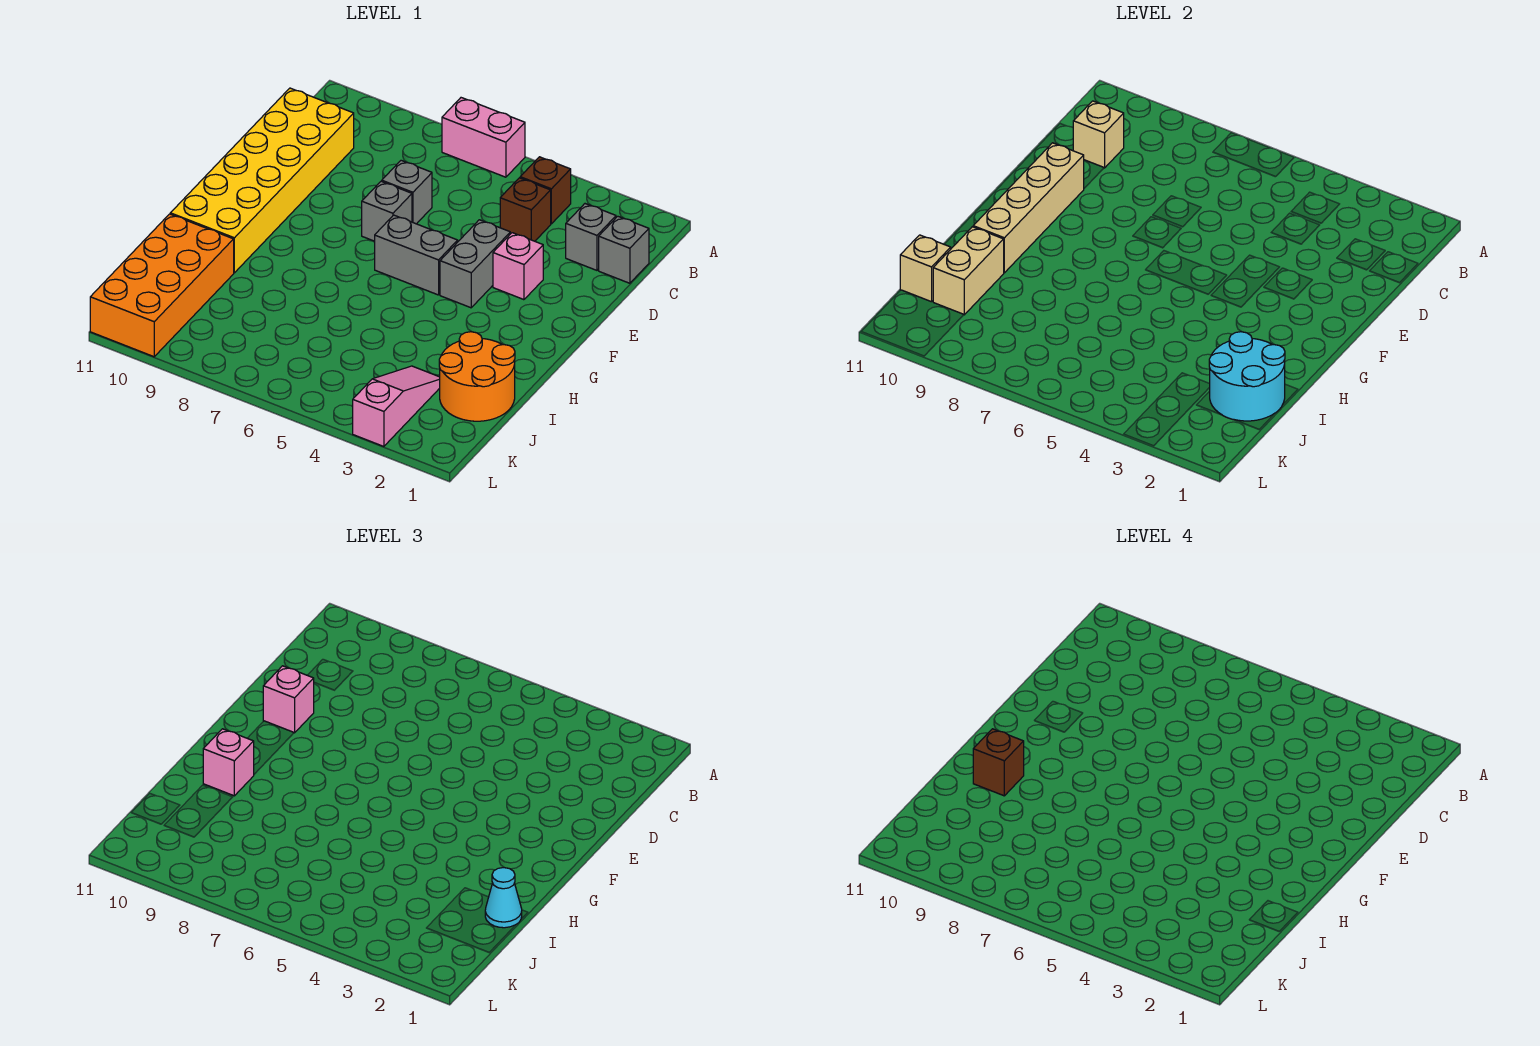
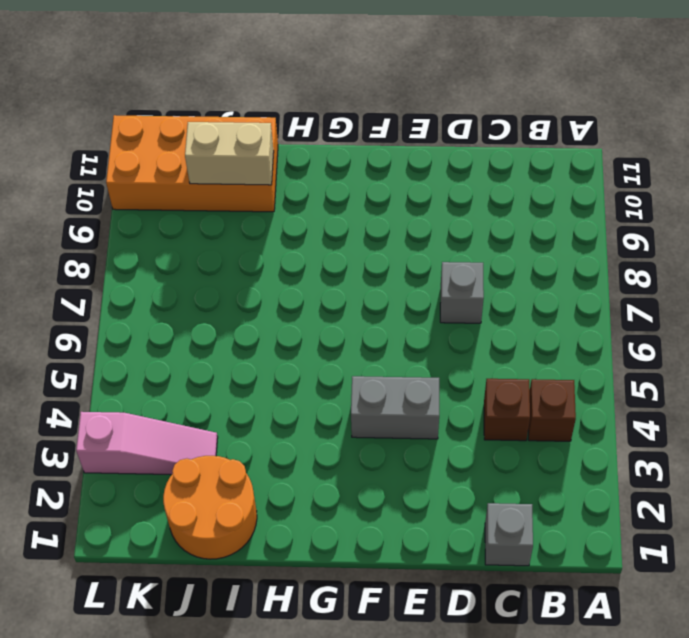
none -> pink brick A6:A7 level 1
none -> grey brick C2 level 1
none -> yellow brick C10:H11 level 1

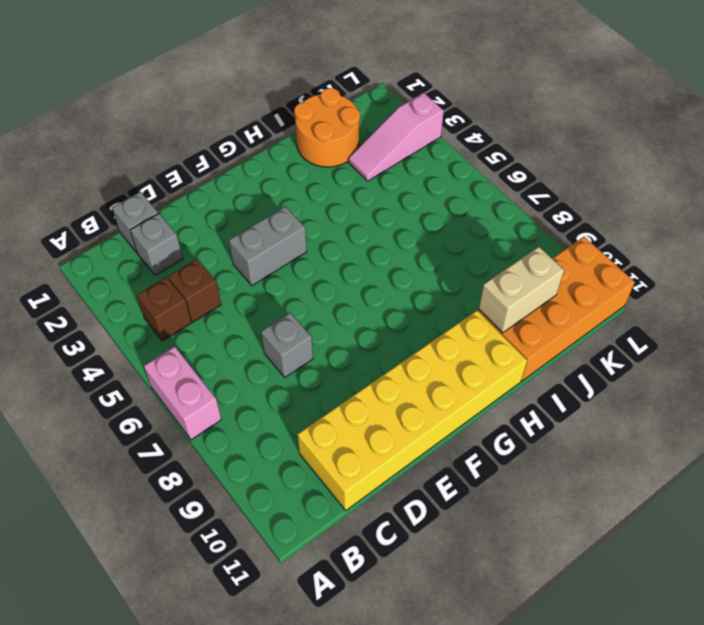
none -> pink brick E3 level 1
none -> grey brick E7 level 1
none -> grey brick F5:F6 level 1

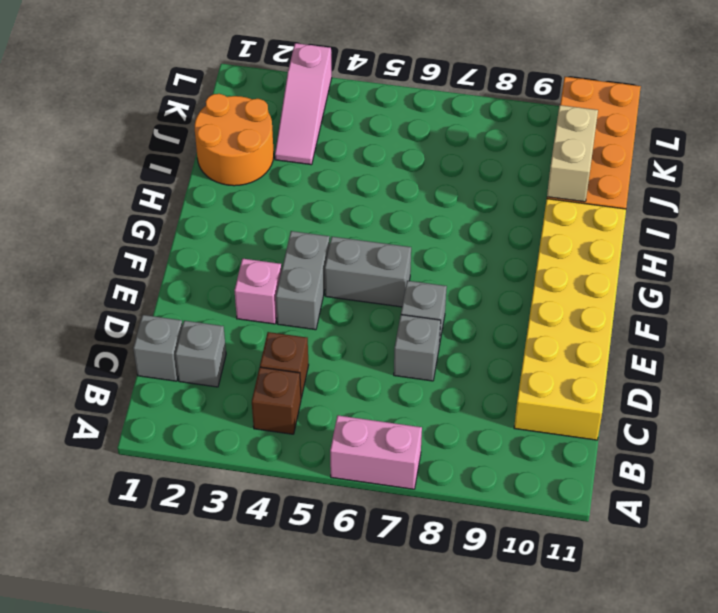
none -> tan brick C10 level 2
none -> tan brick E10:H10 level 2
none -> cyan round brick I1:J2 level 2

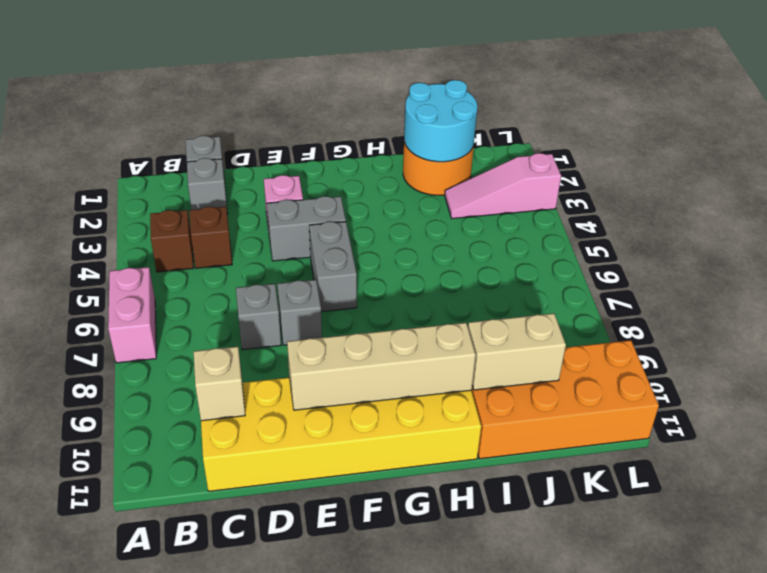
none -> tan brick J11 level 2
none -> pink brick E10 level 3
none -> pink brick H10 level 3

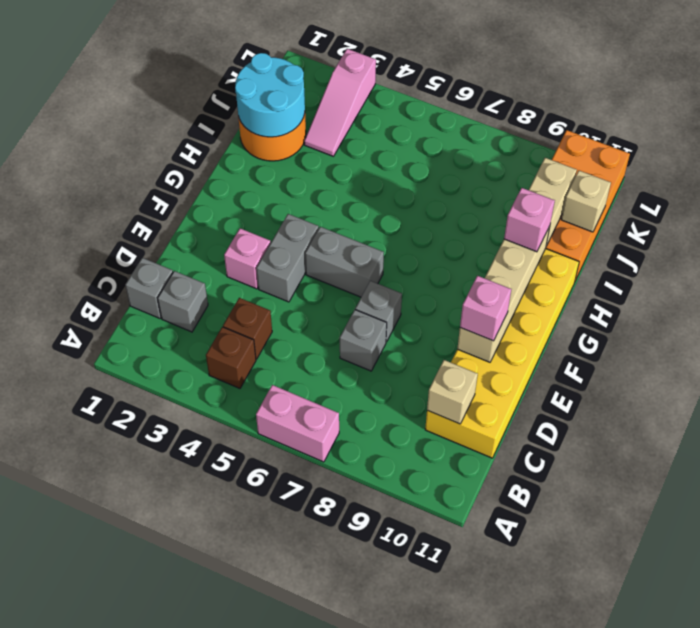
none -> cyan cone I1 level 3
none -> brown brick H10 level 4

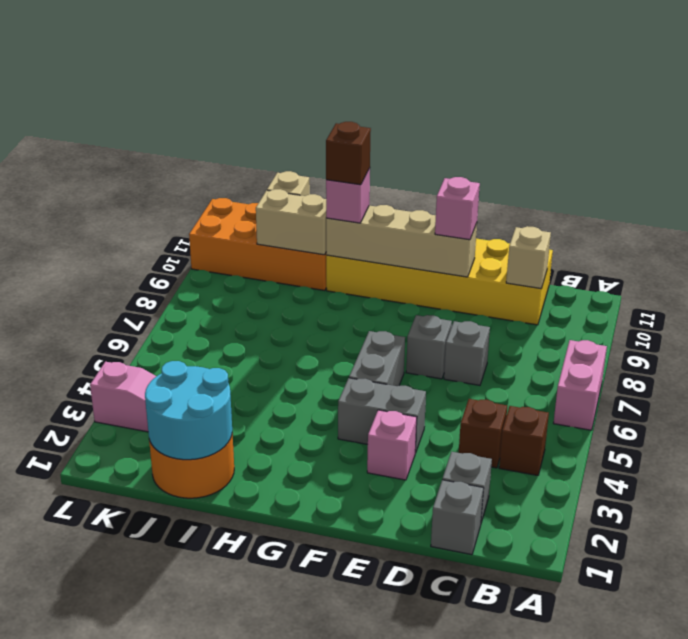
none -> cyan cone I1 level 3

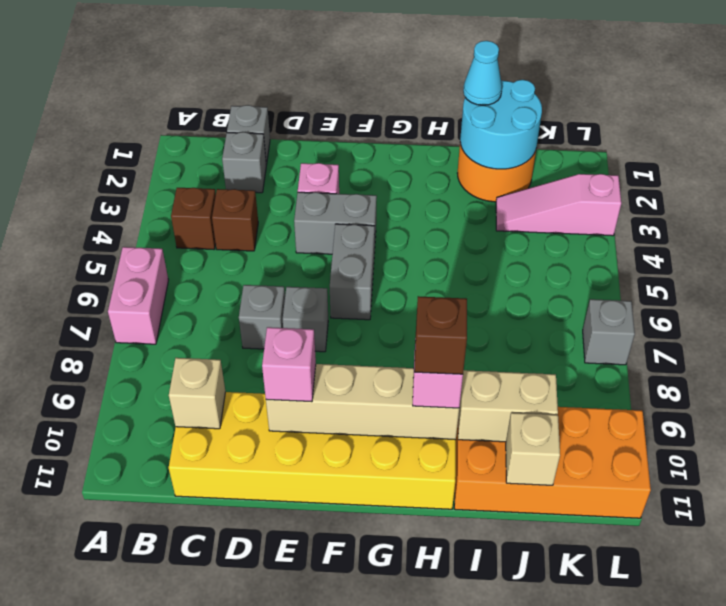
grey brick L7 level 1 -> none

